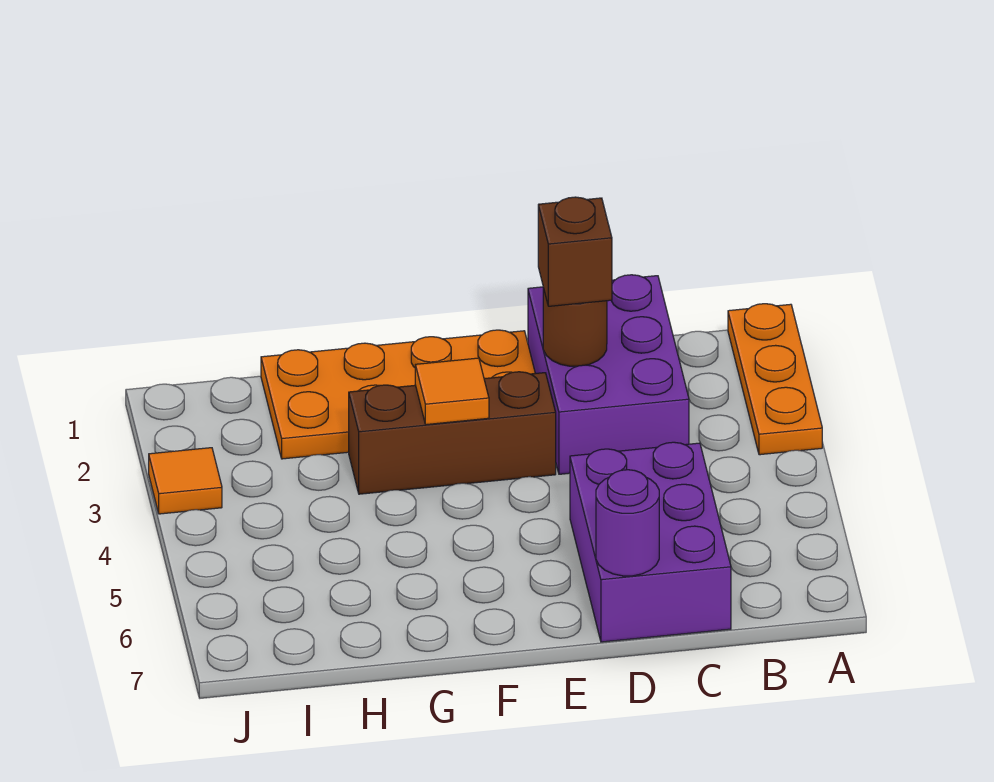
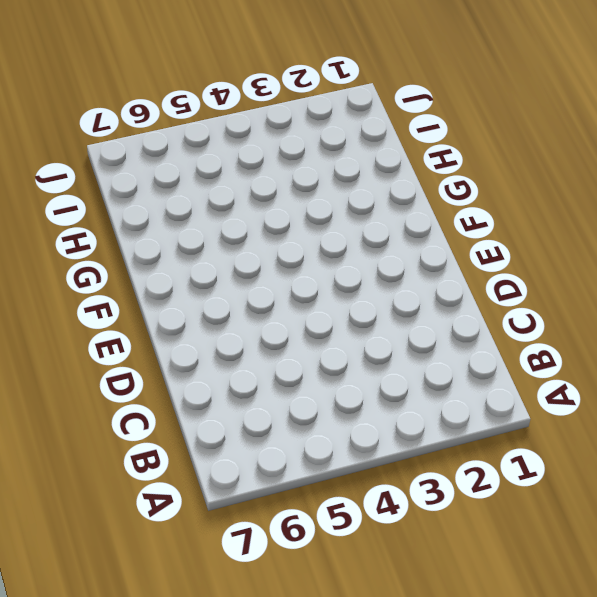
none -> orange plate A1:A3 level 1
none -> purple brick C1:D3 level 1

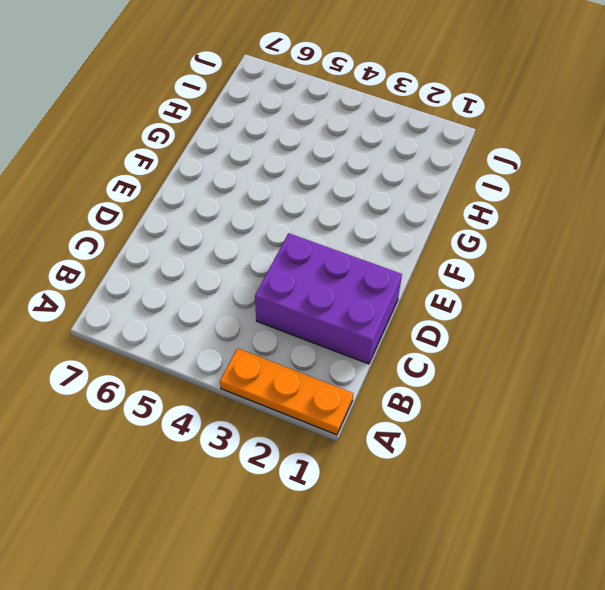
none -> purple brick C5:D7 level 1
none -> orange plate E1:H2 level 1

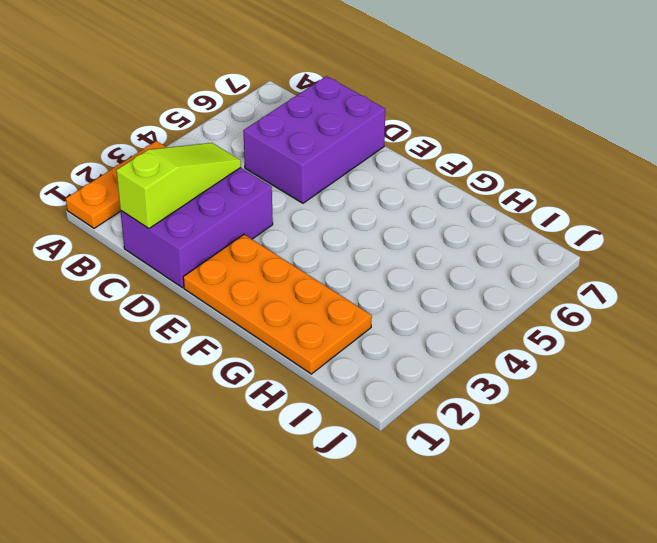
lime slope C1:C3 level 2 top 1 -> none
none -> brown brick E3:G3 level 1
none -> orange tile J3 level 1

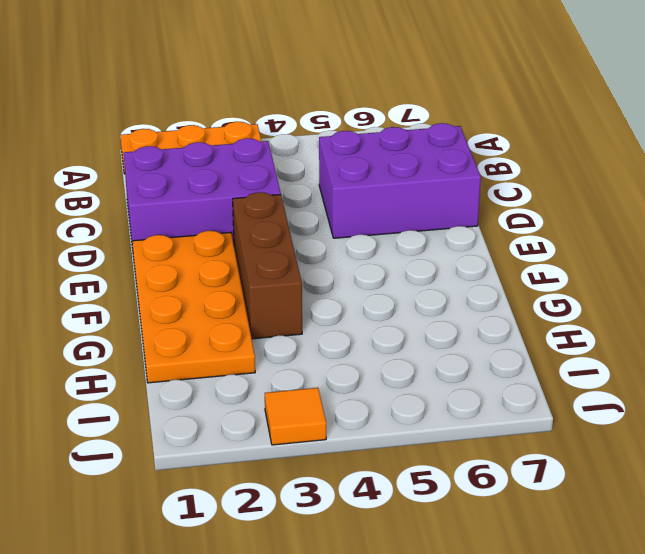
none -> brown round brick D2 level 2
none -> purple round brick D7 level 2

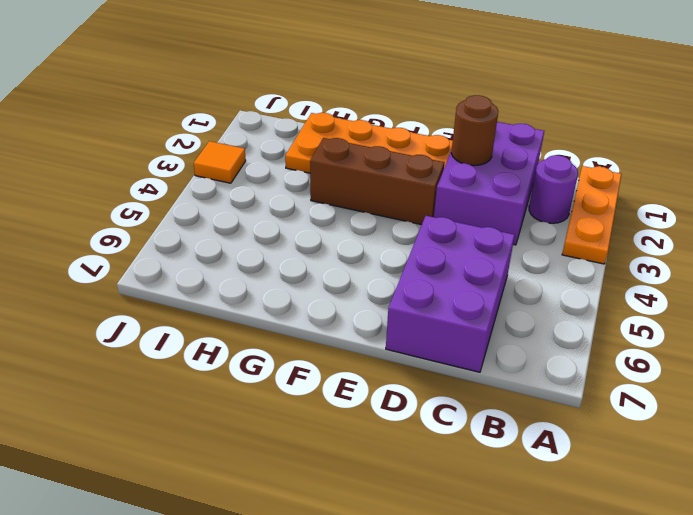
purple round brick B2 level 1 -> purple round brick D7 level 2
none -> orange tile F3 level 2
none -> brown brick D2 level 3

